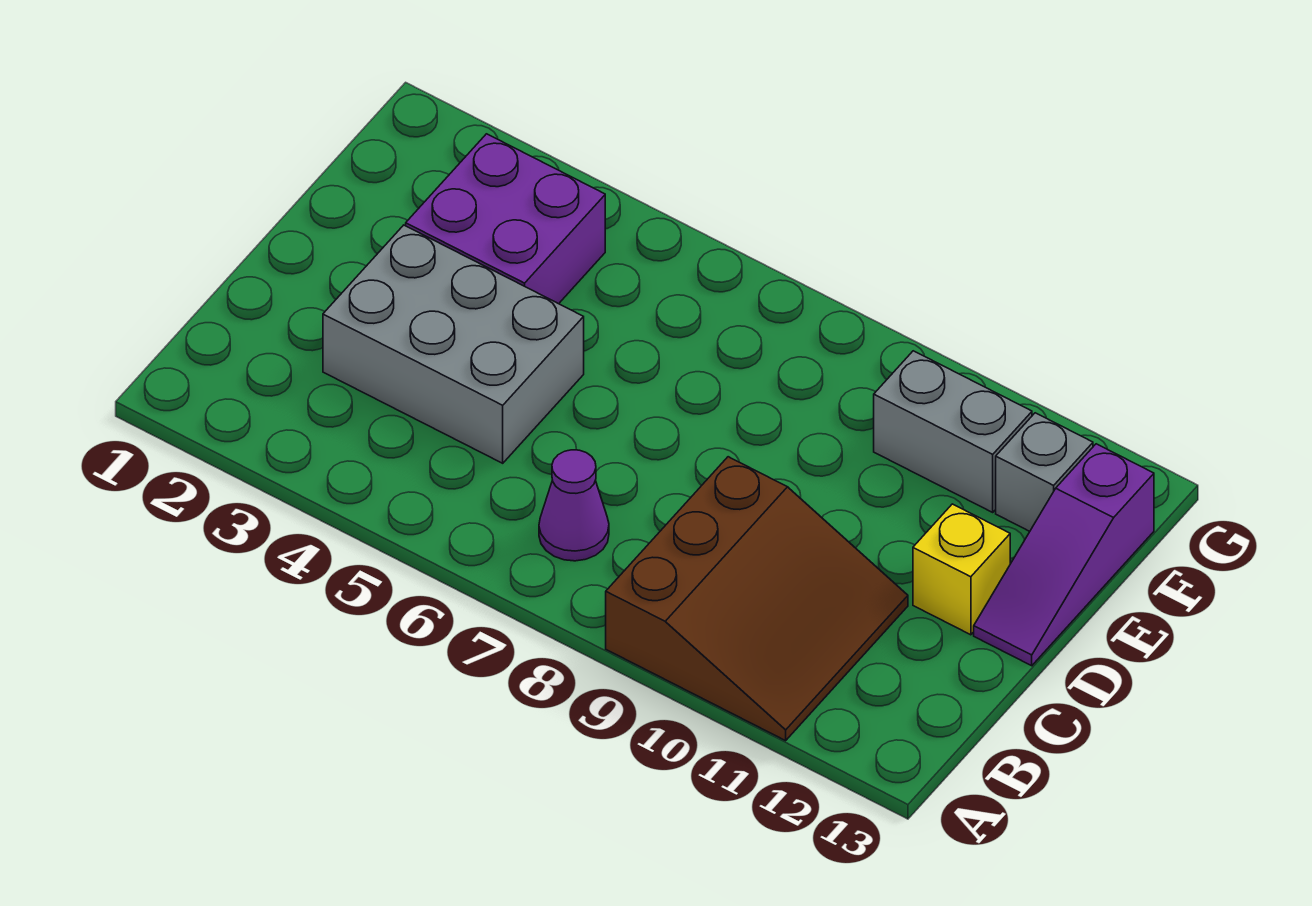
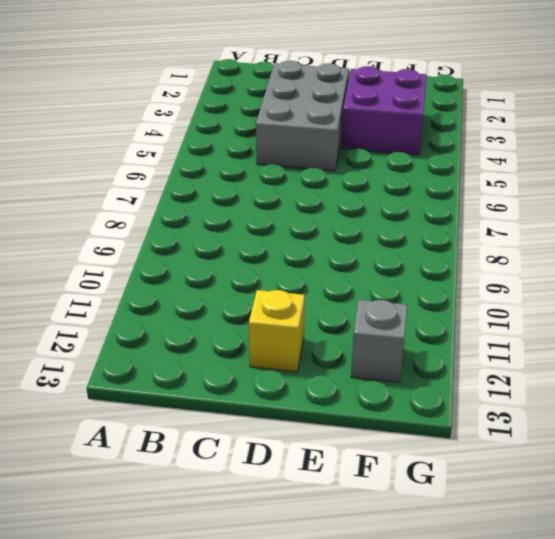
none -> brown slope A9:C11 level 1 top 9
none -> purple cone B7 level 1

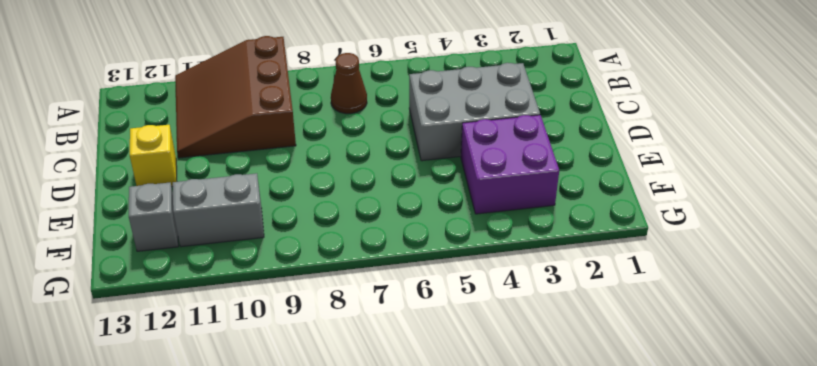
brown cone B7 level 1 -> purple cone B7 level 1
none -> purple slope D13:F13 level 1 top F

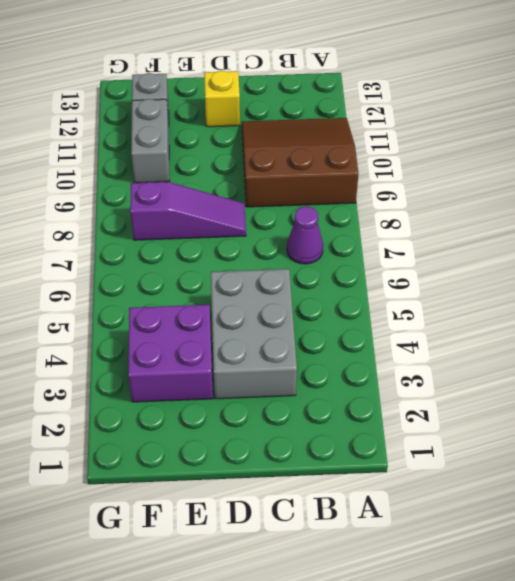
purple slope D8:F8 level 1 top F -> purple slope D13:F13 level 1 top F

